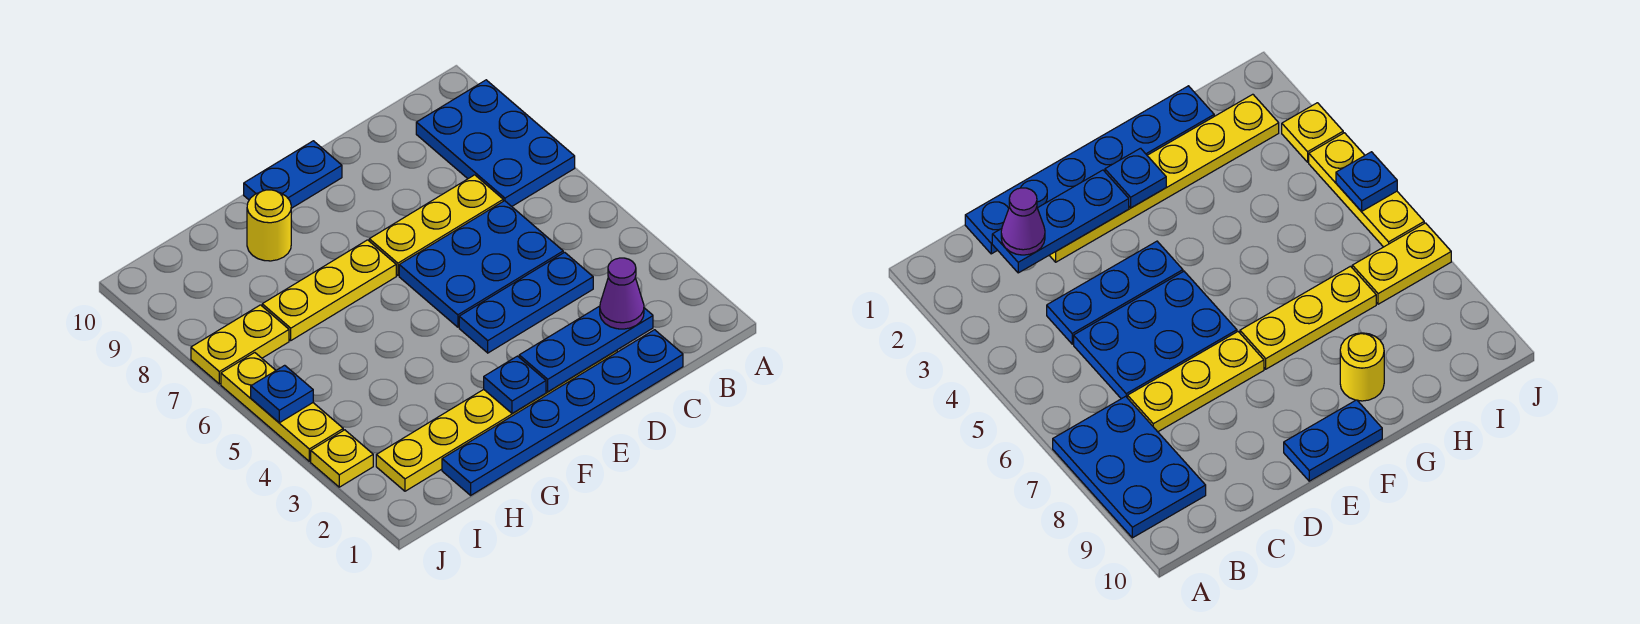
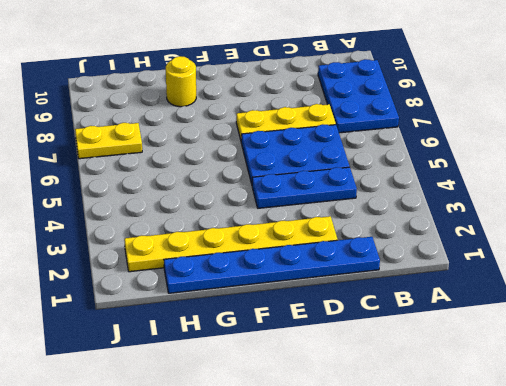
none -> blue plate E10:F10 level 1
none -> yellow plate F7:H7 level 1
none -> yellow plate J3 level 1

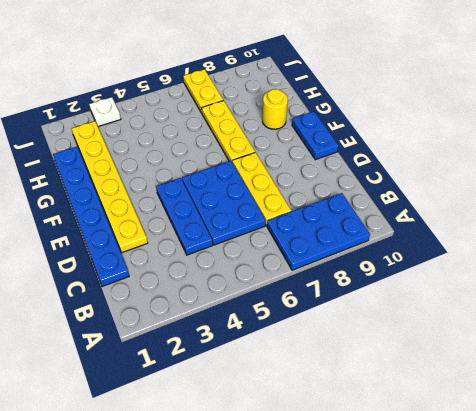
white plate J3 level 1 -> yellow plate J3 level 1
none -> yellow plate J4:J6 level 1
none -> blue plate C2:E2 level 2
none -> blue plate F2 level 2

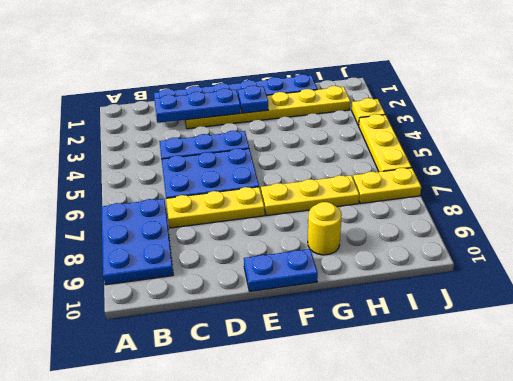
none -> blue plate J5 level 2
none -> purple cone C2 level 3

